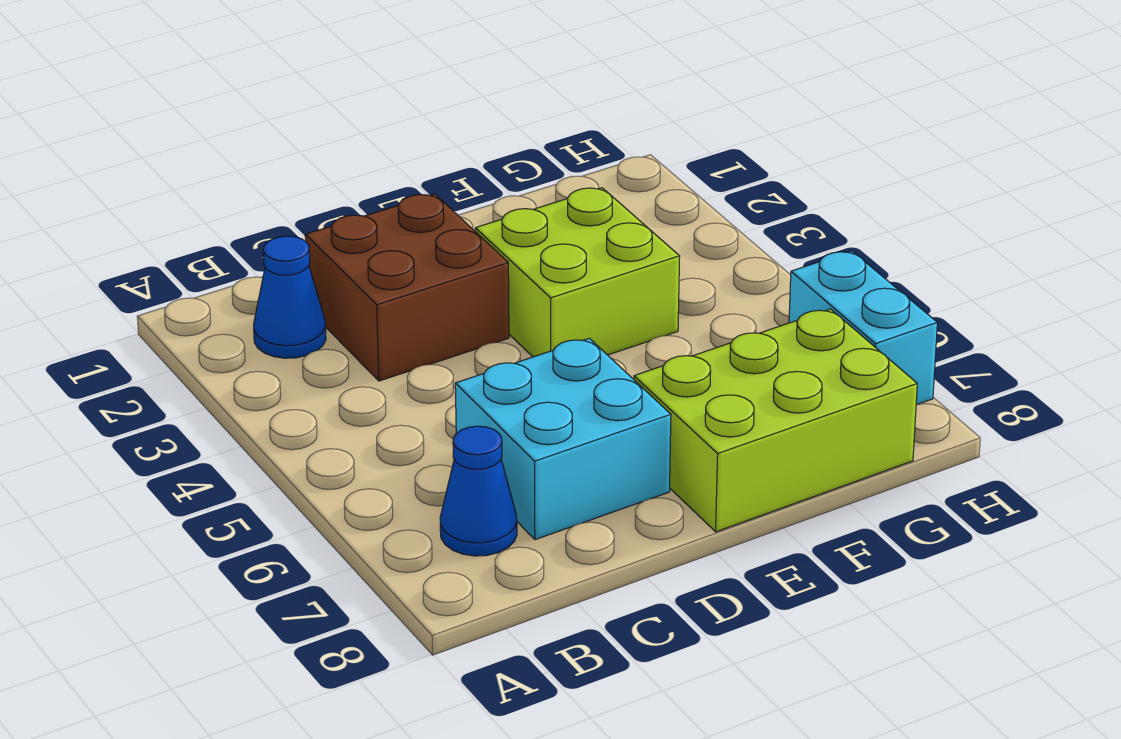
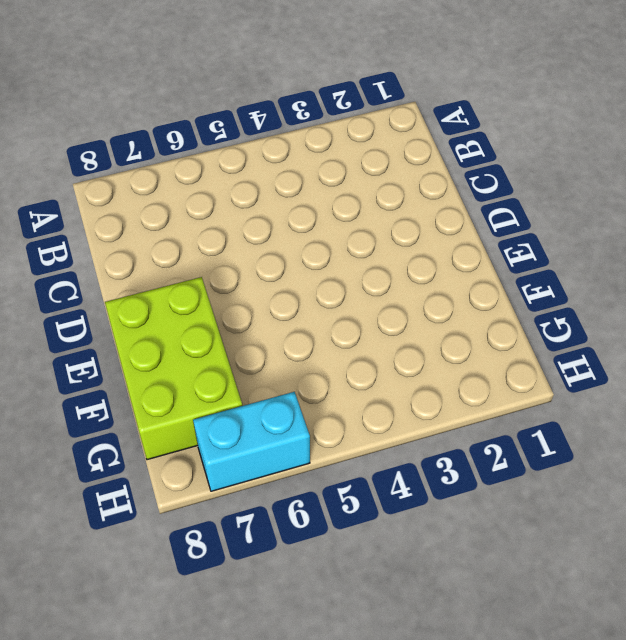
none -> blue cone B2 level 1
none -> blue cone B7 level 1

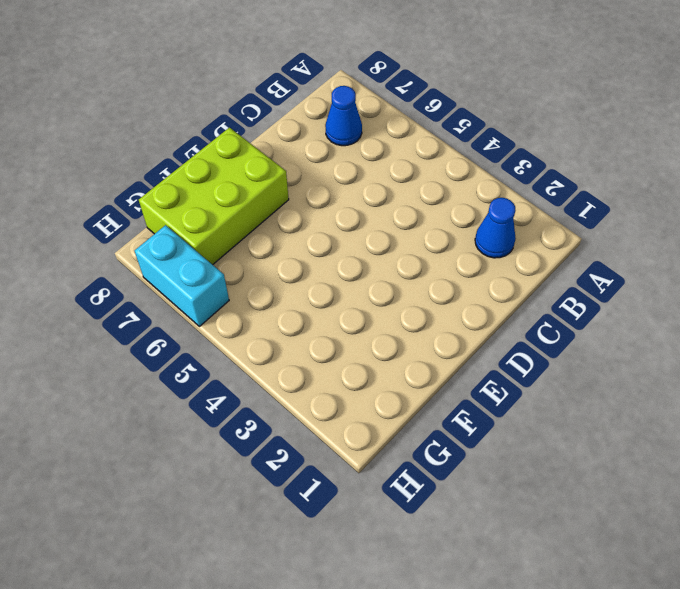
none -> brown brick C2:D3 level 1
none -> cyan brick C6:D7 level 1

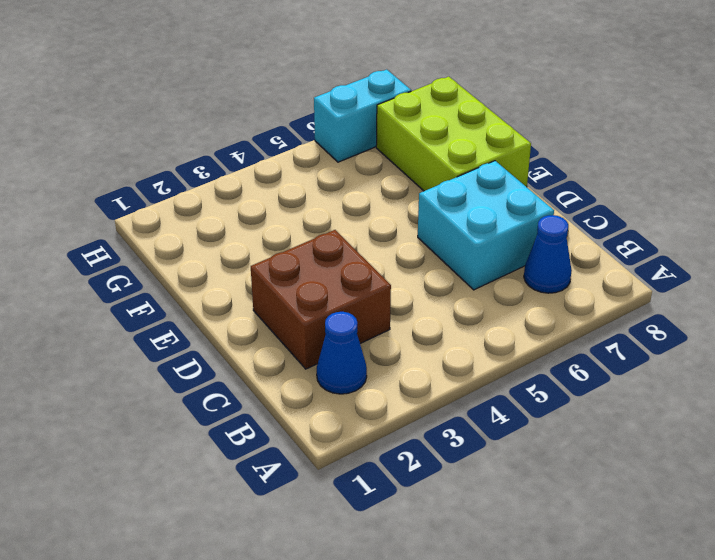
none -> lime brick E3:F4 level 1

